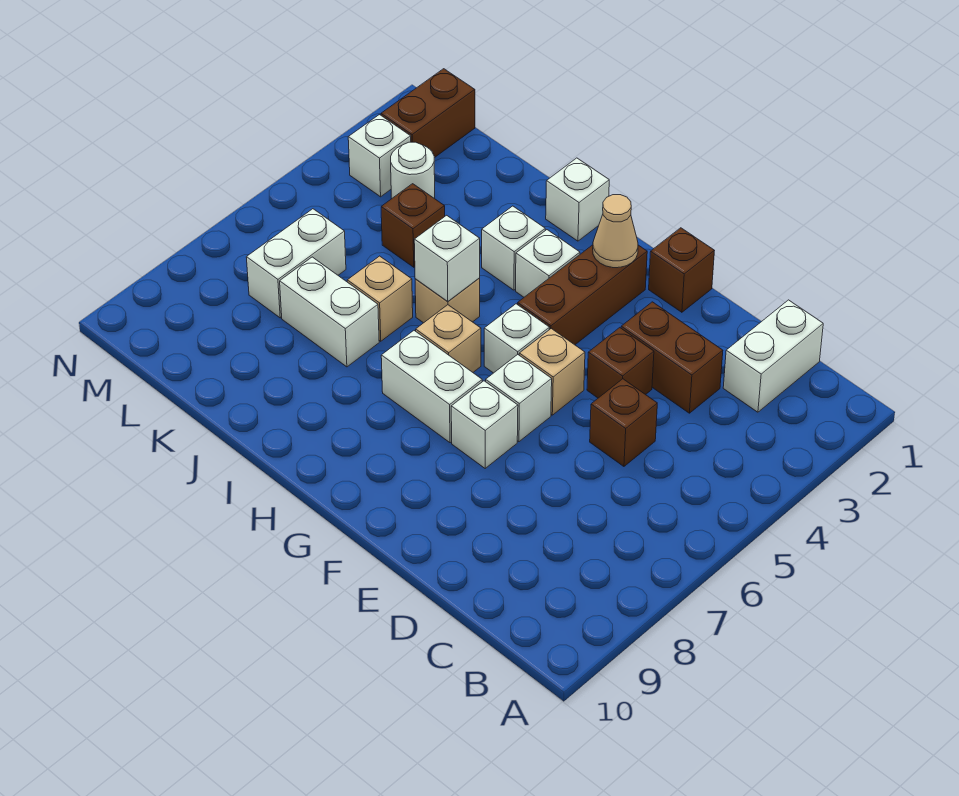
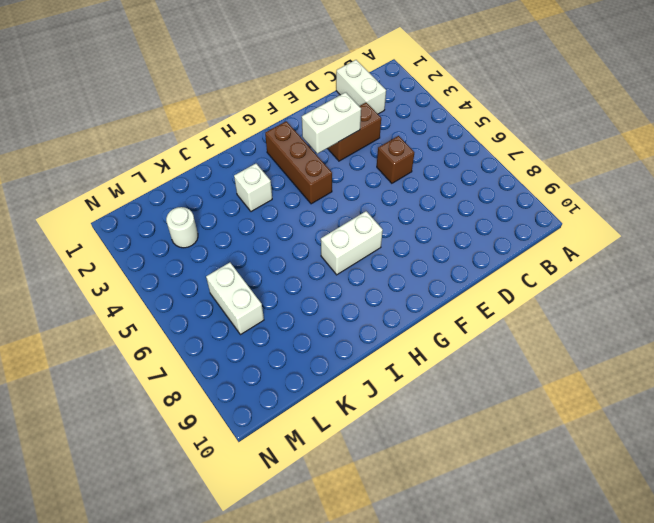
white brick E3:F3 level 2 -> white brick J7:K7 level 1
none -> brown brick E4 level 1
none -> brown brick F1 level 1
none -> tan brick F5 level 1

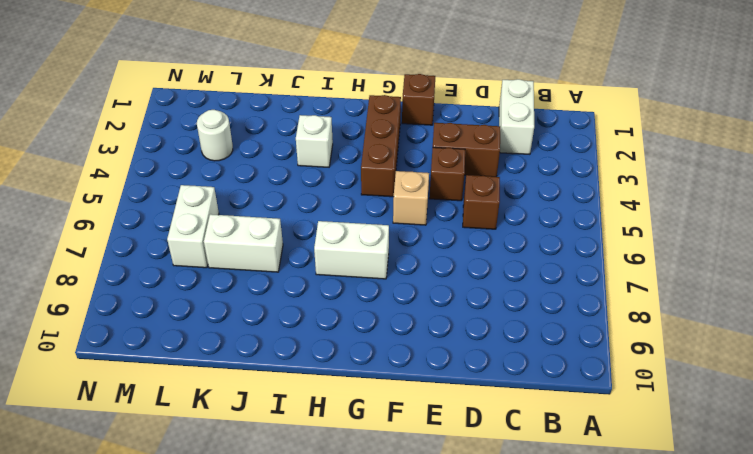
none -> white brick F6 level 1
none -> white brick F7 level 1
none -> white brick G5 level 1

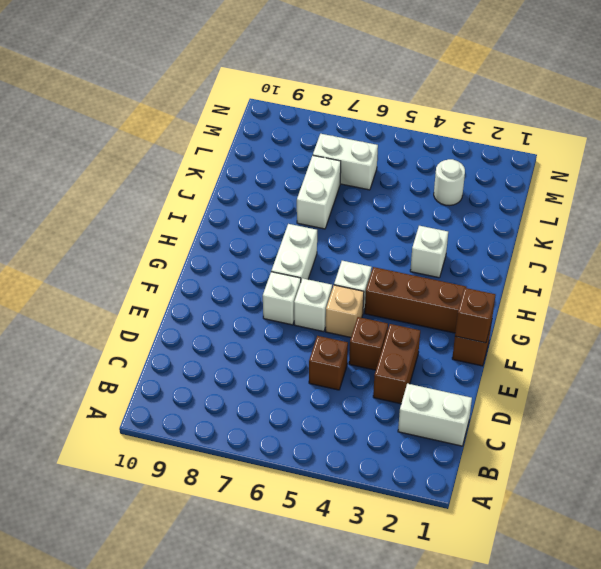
brown brick F1 level 2 -> brown brick K4 level 1
none -> white brick H3 level 1
none -> tan brick H6 level 1
none -> white brick I1 level 1

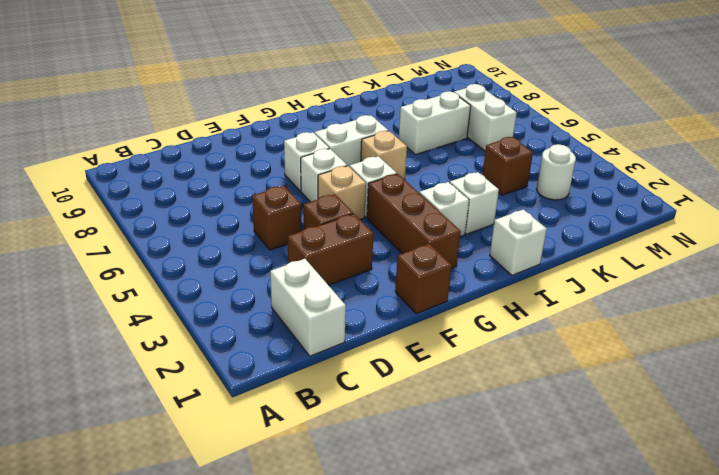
none -> tan brick I5 level 1
none -> tan brick J6 level 1
none -> brown brick M1:M2 level 1

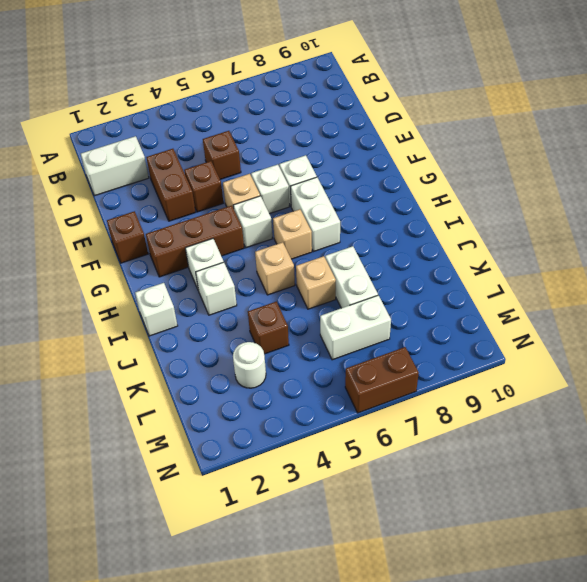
brown brick N6:N7 level 1 -> brown brick M1:M2 level 1
none -> white brick M3 level 1
none -> tan cone G2 level 2
none -> white brick I5 level 2

